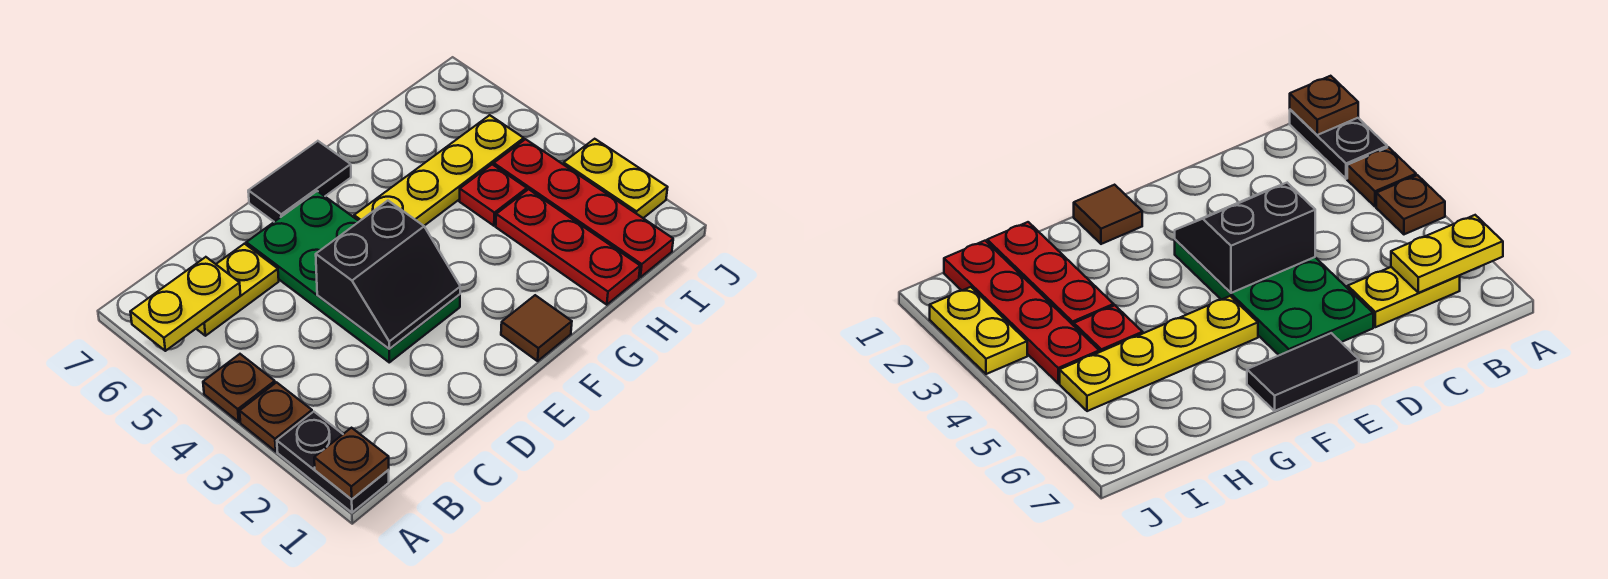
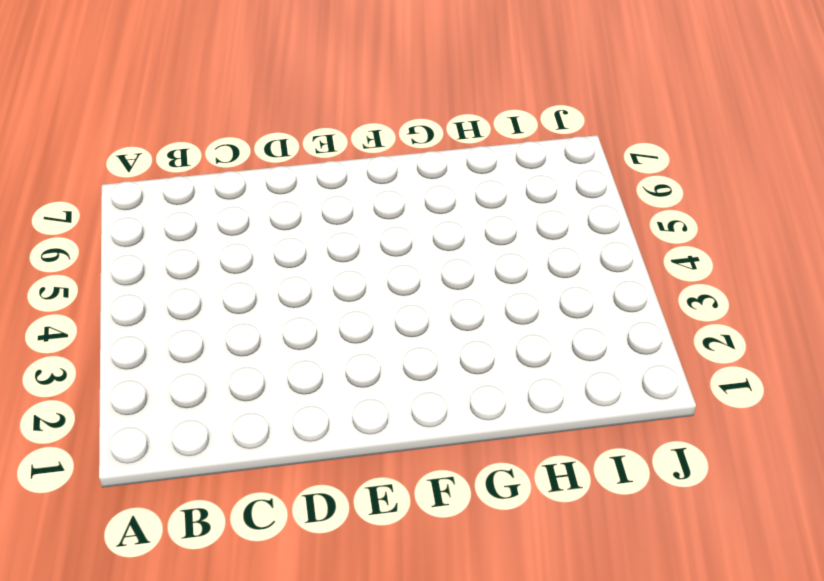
none -> black plate A1:A2 level 1
none -> brown plate A3 level 1
none -> brown plate A4 level 1

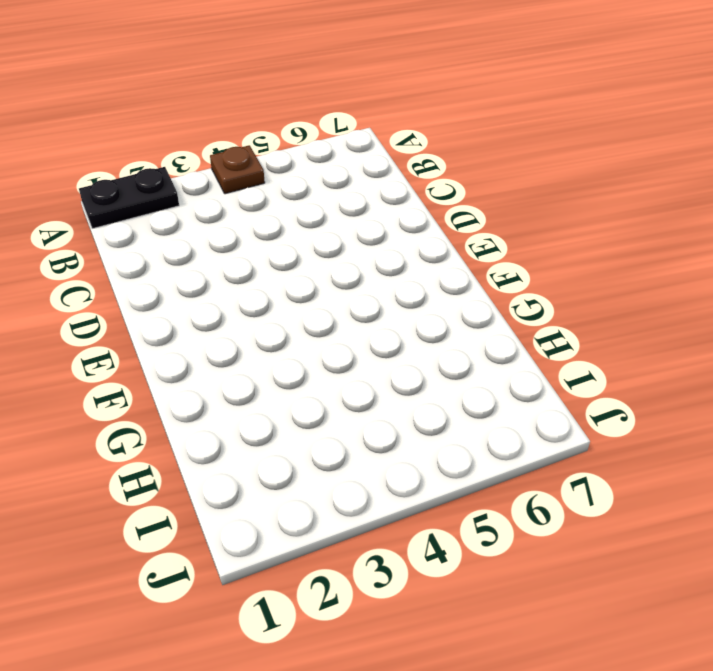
none -> brown plate A3 level 1
none -> yellow plate B6:C6 level 1
none -> green plate D3:E6 level 1

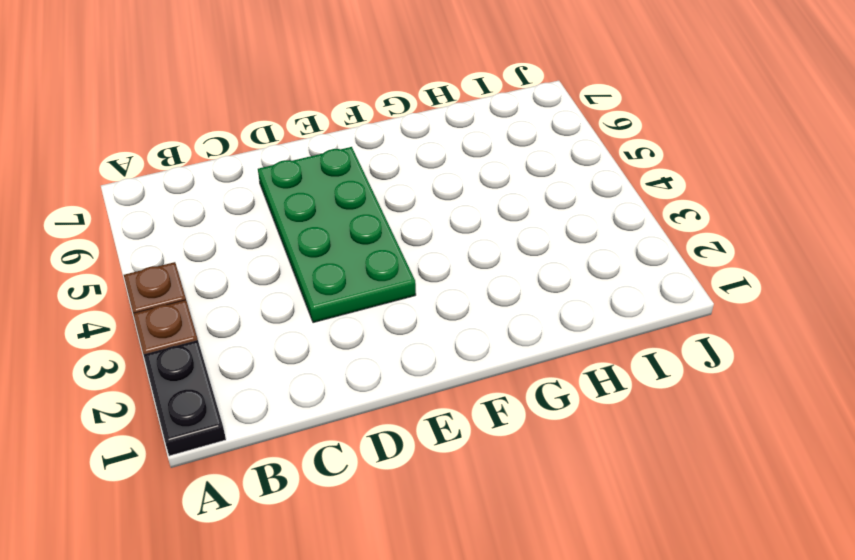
none -> yellow plate B6:C6 level 1
none -> black tile E7:F7 level 1
none -> brown tile F1 level 1

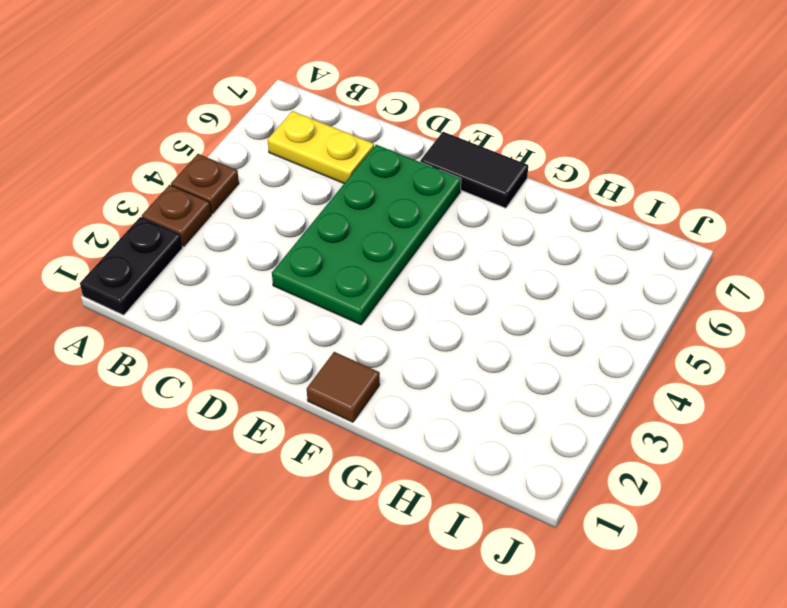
none -> yellow plate F5:I5 level 1
none -> red plate H1:H3 level 1
none -> red plate H4 level 1

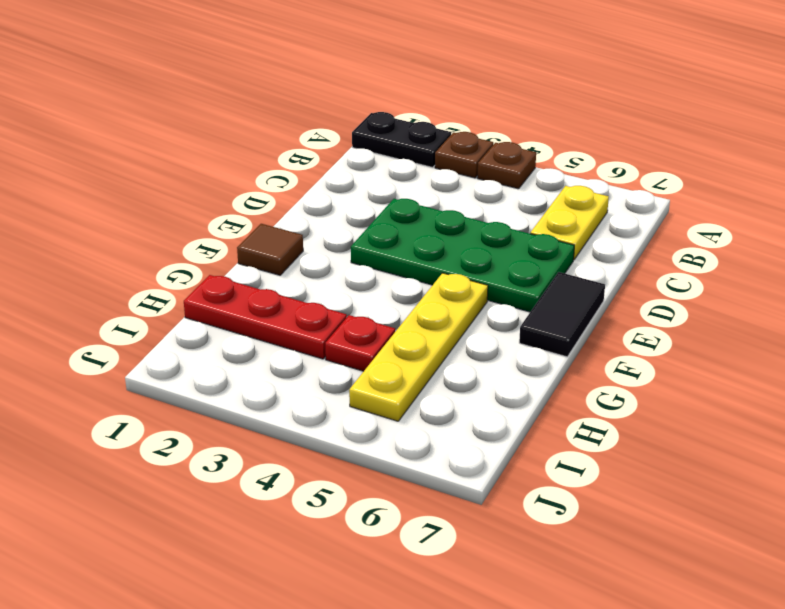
none -> red plate I1:I4 level 1
none -> yellow plate J2:J3 level 1
none -> brown plate A1 level 2

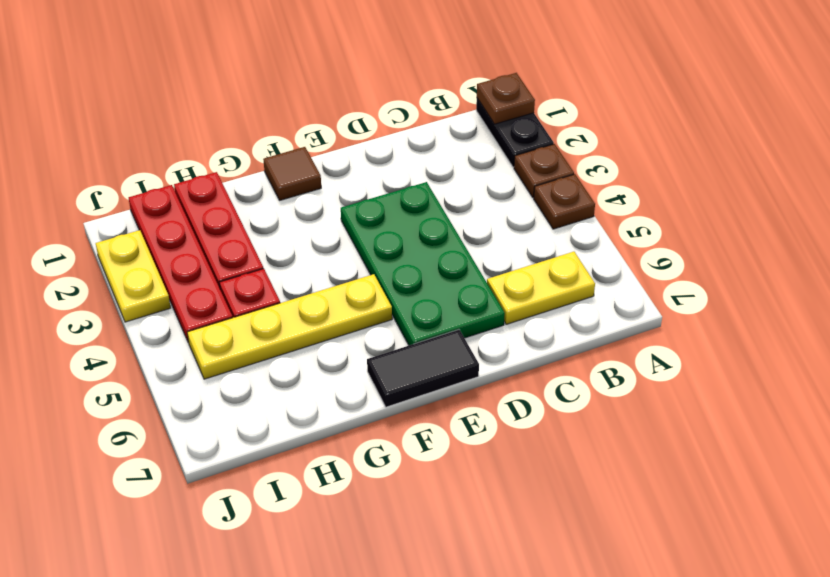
none -> yellow plate A6:B6 level 2
none -> black slope D3:E4 level 2 top 4

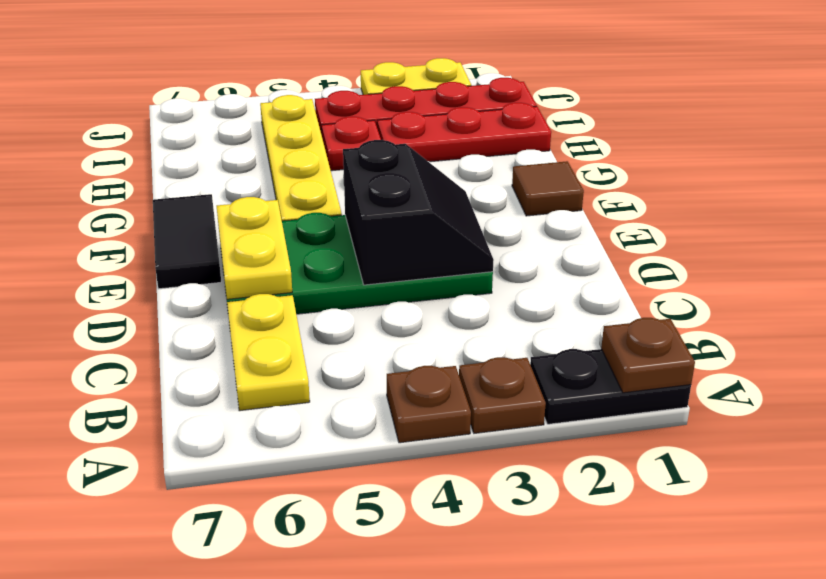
yellow plate D6:E6 level 2 -> yellow plate A6:B6 level 2

